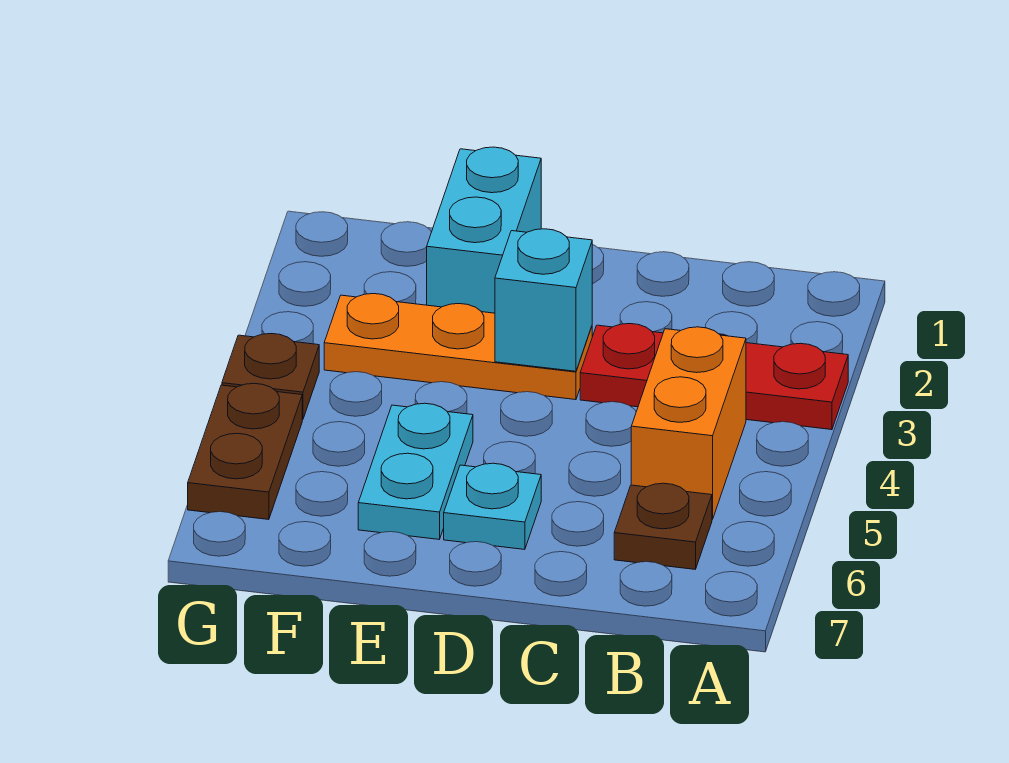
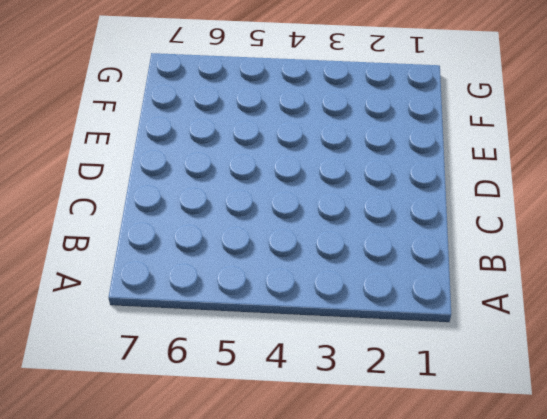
none -> red plate A3:C3 level 1
none -> orange brick B4:B5 level 1

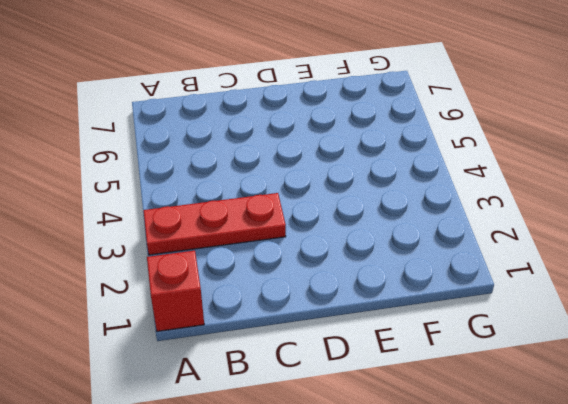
red brick A1 level 1 -> none
none -> orange brick B4:B5 level 1
none -> brown plate B6 level 1

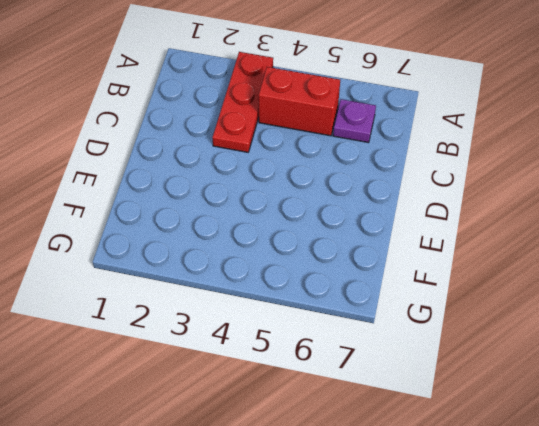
red brick B4:B5 level 1 -> orange brick B4:B5 level 1
purple plate B6 level 1 -> brown plate B6 level 1
none -> orange plate D3:F3 level 1
none -> cyan plate D6 level 1

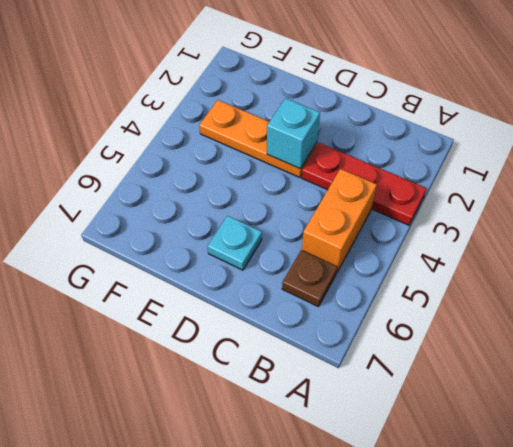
none -> cyan brick E1:E2 level 1
none -> cyan plate E5:E6 level 1

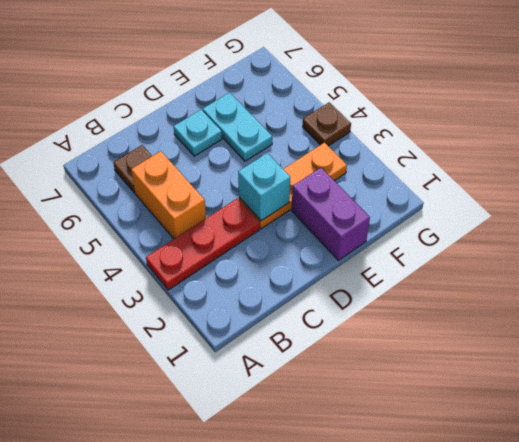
purple brick E1:E2 level 1 -> cyan brick E1:E2 level 1
none -> brown plate G5:G6 level 1

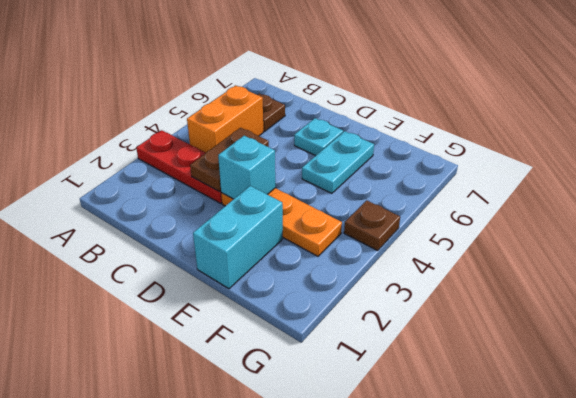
brown plate C3:C4 level 2 -> brown plate G5:G6 level 1

